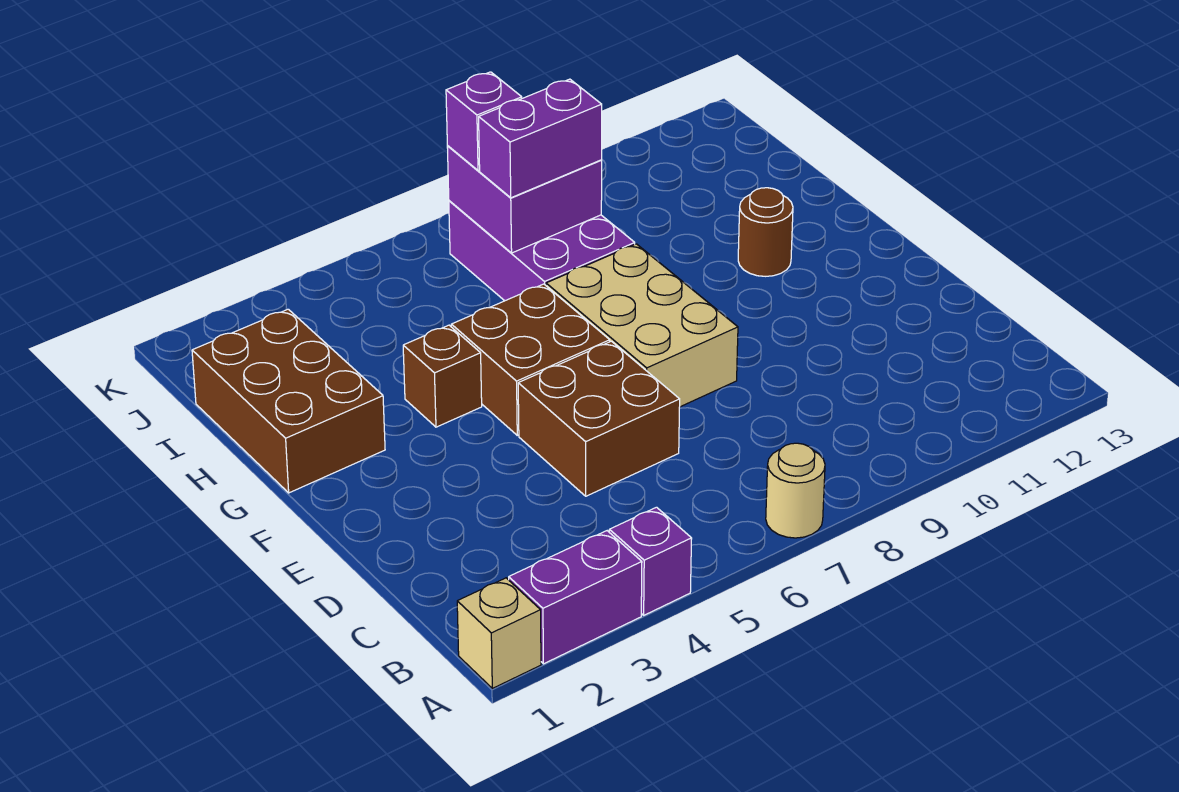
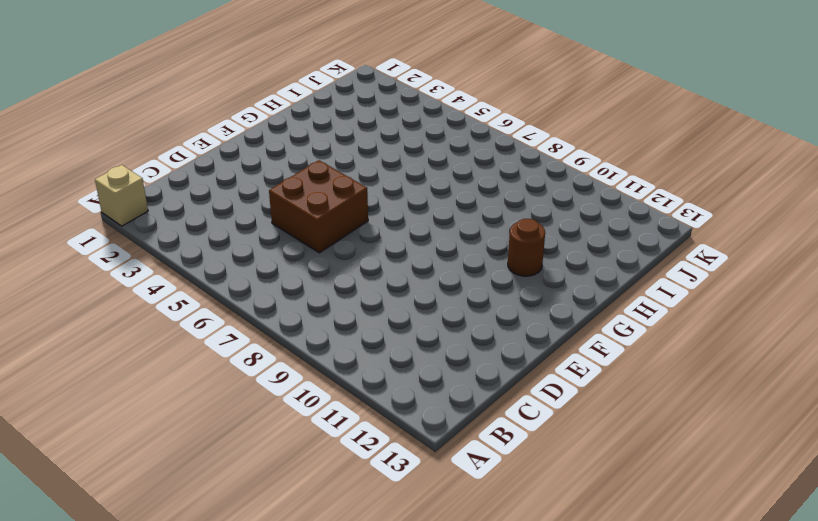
none -> purple brick A2:A3 level 1
none -> purple brick A4 level 1
none -> tan round brick A7 level 1

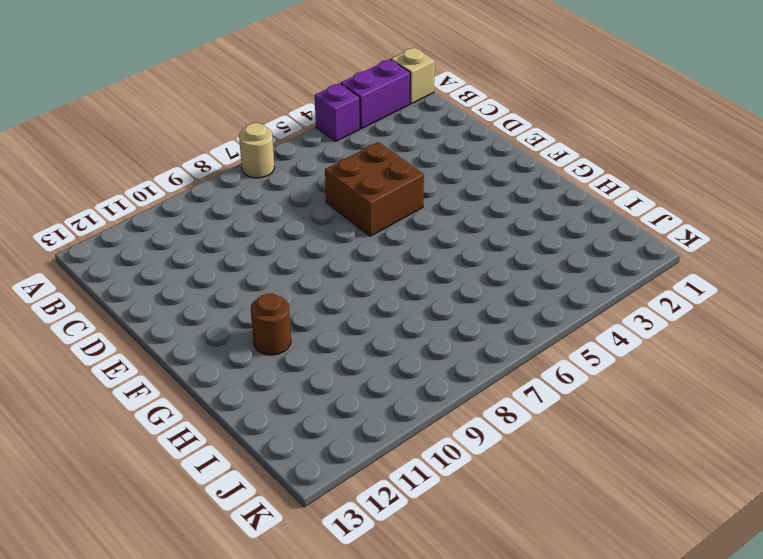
none -> tan brick E7:G8 level 1
none -> brown brick F5:G6 level 1
none -> brown brick G1:I2 level 1

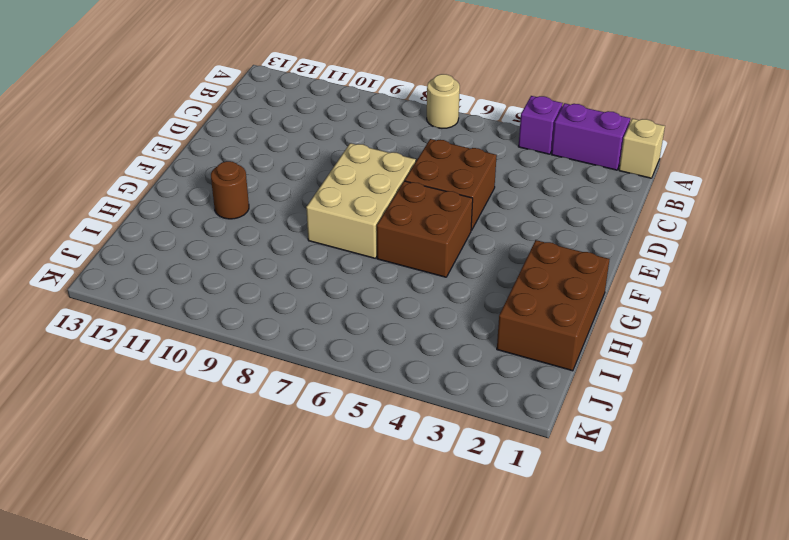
none -> brown brick G4 level 1
none -> purple brick H7:J8 level 1
none -> purple brick I7:J8 level 2

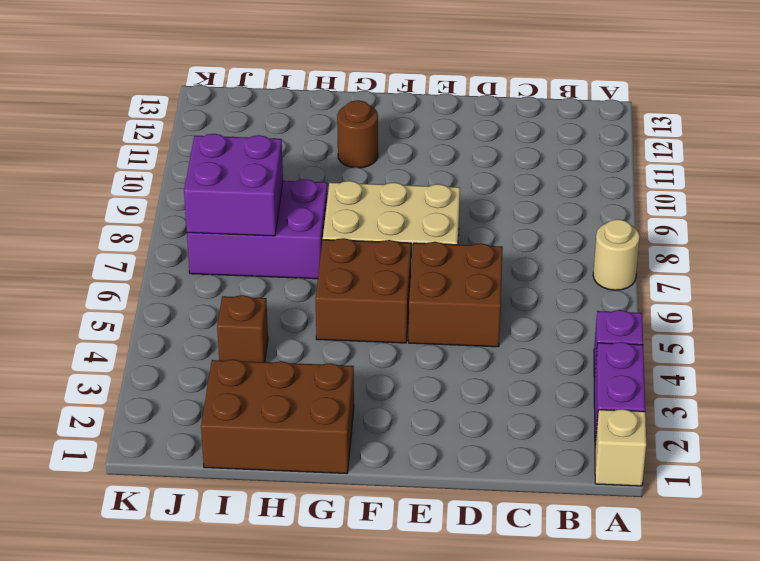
brown brick I4 level 1 -> brown brick G4 level 1
none -> purple brick I7:I8 level 3
none -> purple brick J7 level 3

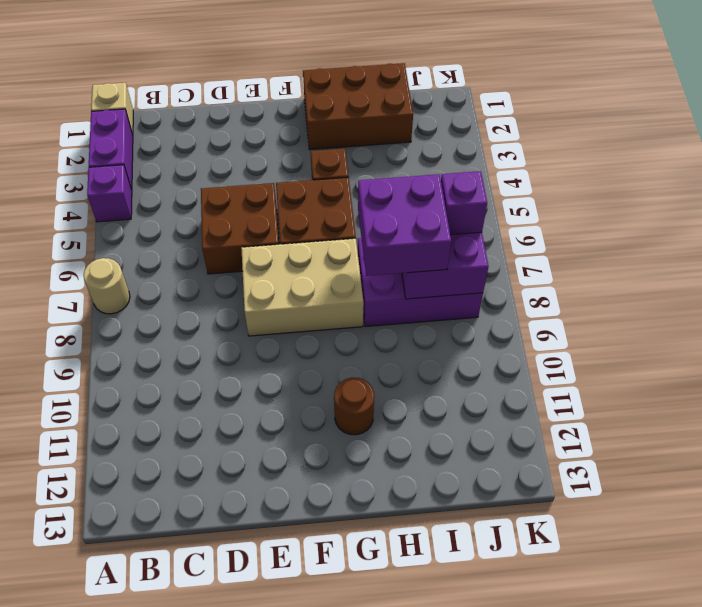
purple brick H7:I8 level 3 -> purple brick I7:I8 level 3

